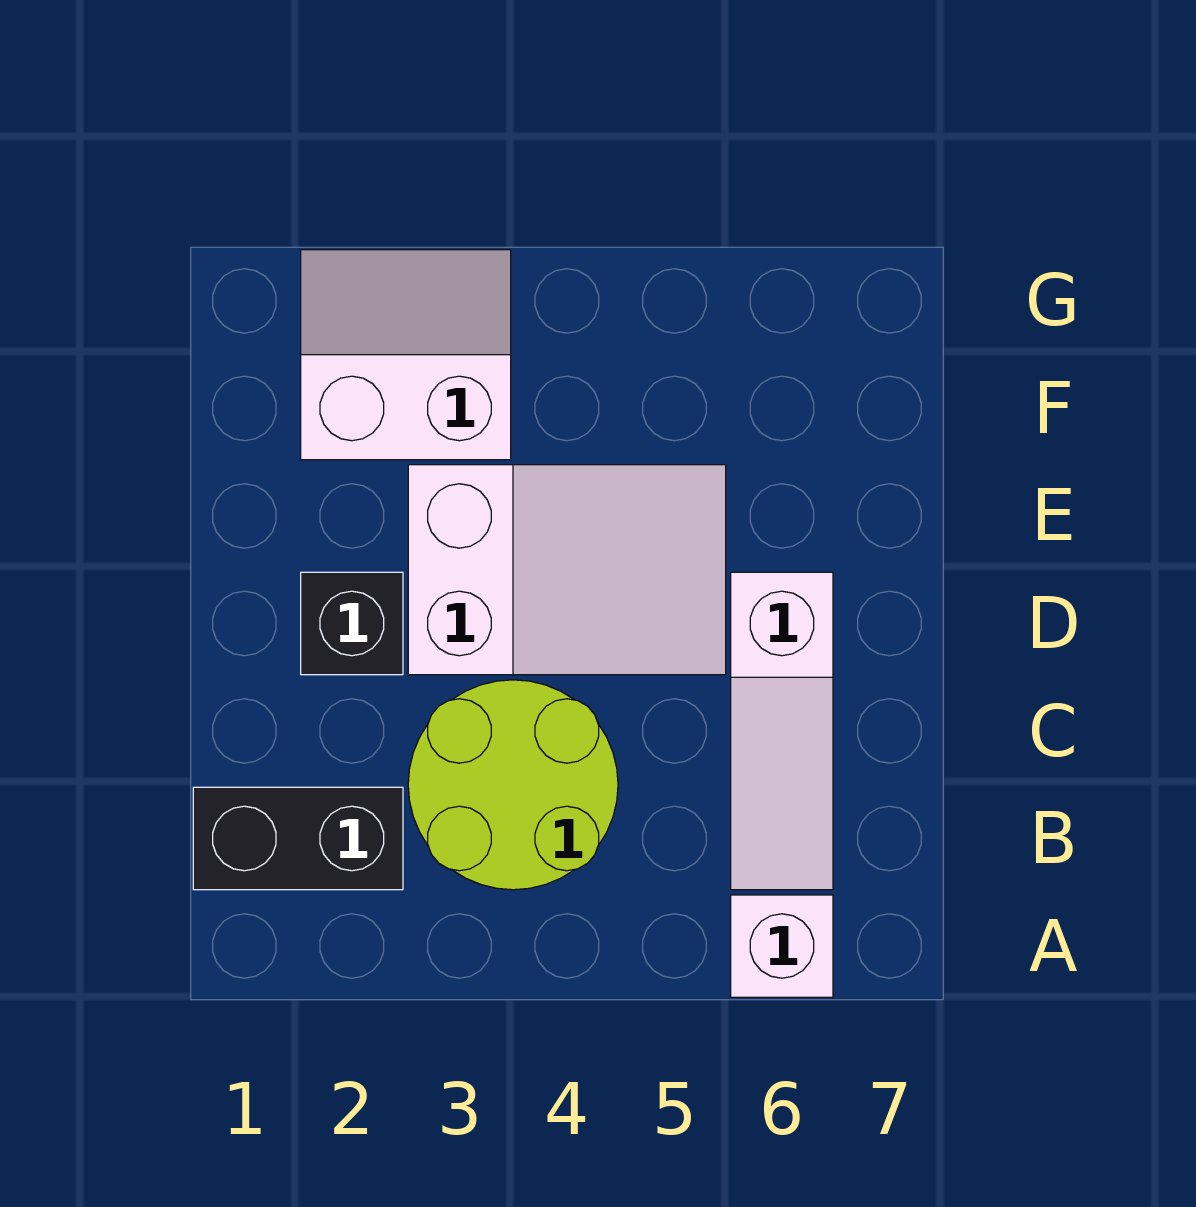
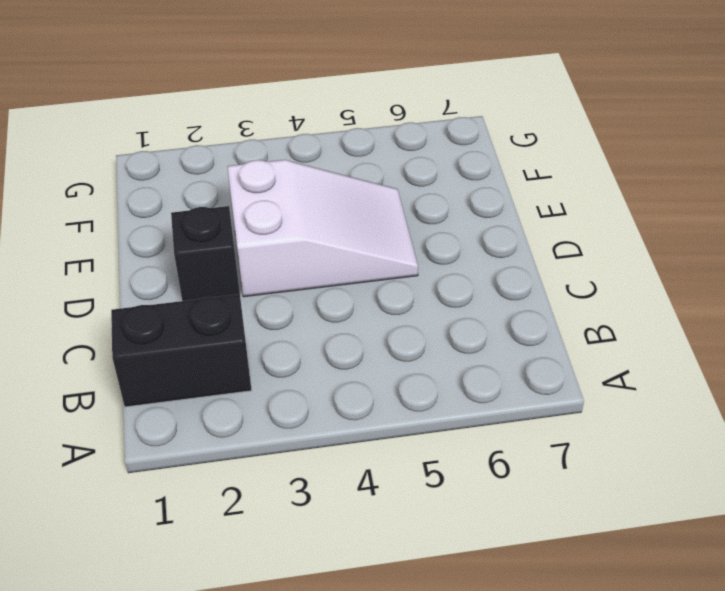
none -> white brick A6 level 1
none -> lime round brick B3:C4 level 1

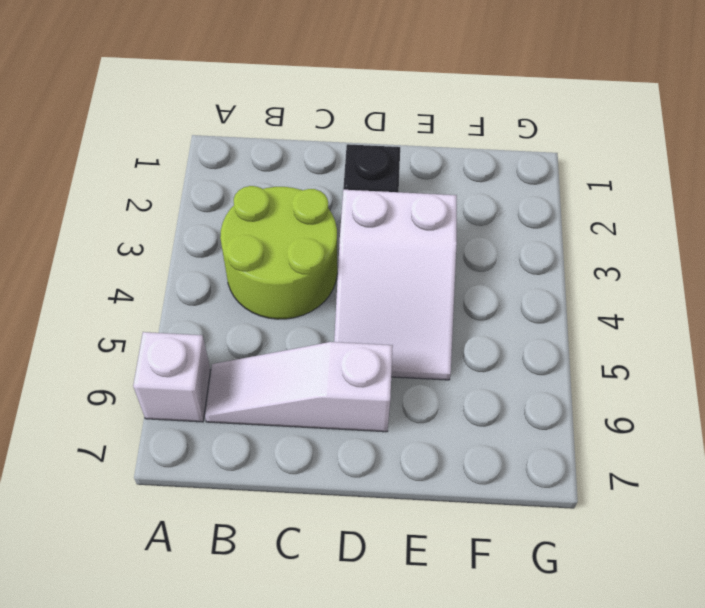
none -> black brick B1:B2 level 1
none -> white slope F2:G3 level 1 top F

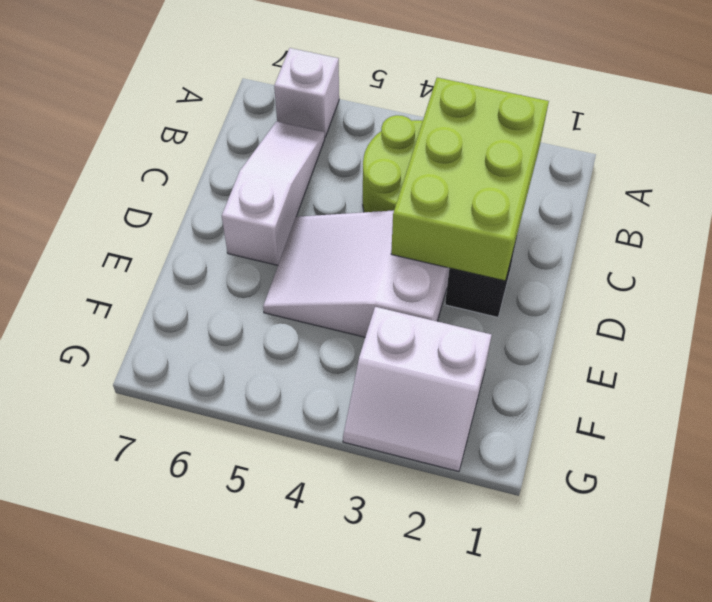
lime brick B2:D3 level 2 -> none
none -> black brick B1:B2 level 1

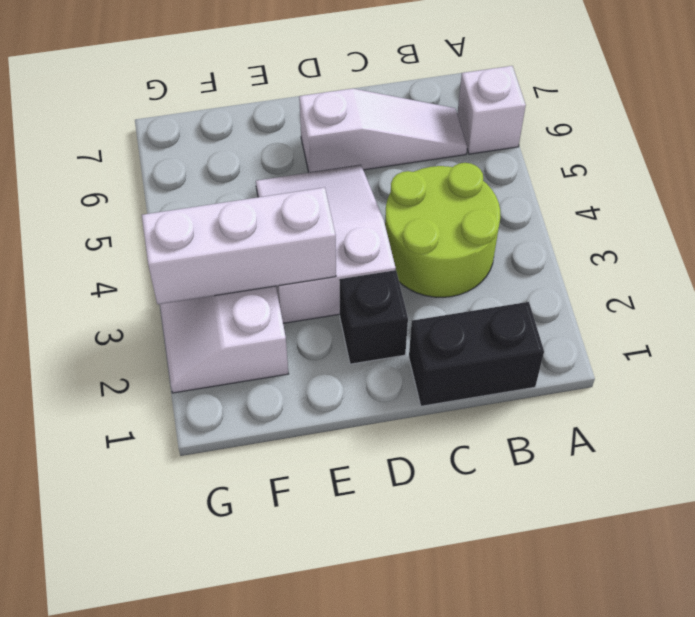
black brick B1:C1 level 1 -> black brick B1:B2 level 1
white brick E3:G3 level 2 -> none

